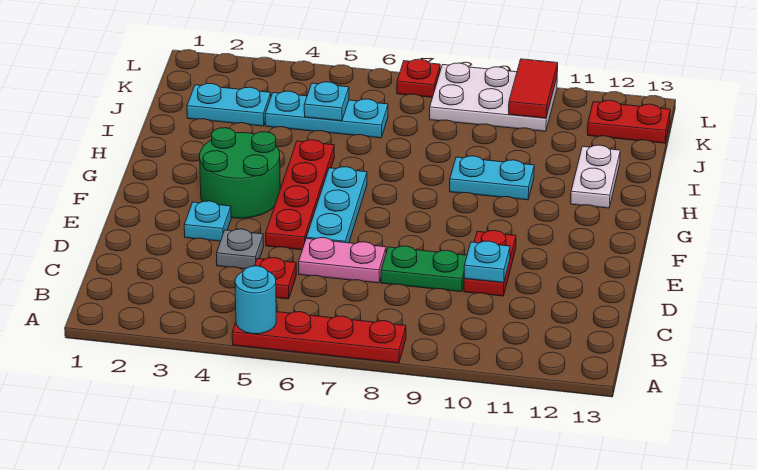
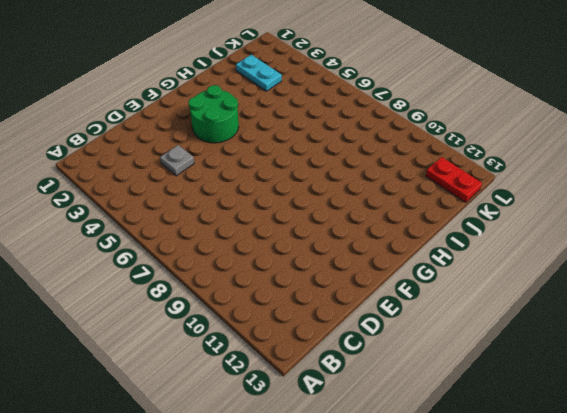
none -> red plate A5:A8 level 1
none -> red plate C5 level 1
none -> pink plate D6:D7 level 1

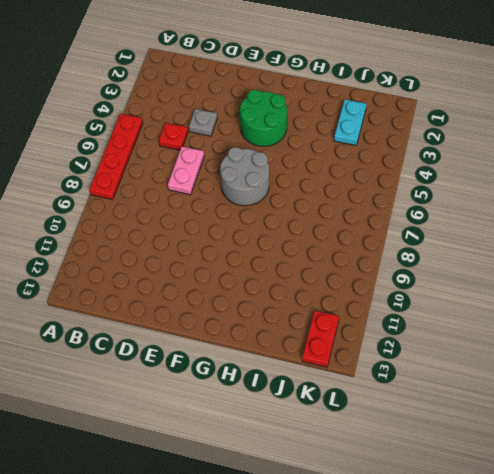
grey round brick F6:G7 level 1 -> cyan plate E6:G6 level 1
none -> green plate D8:D9 level 1
none -> red plate D10:E10 level 1
none -> cyan plate E3 level 1

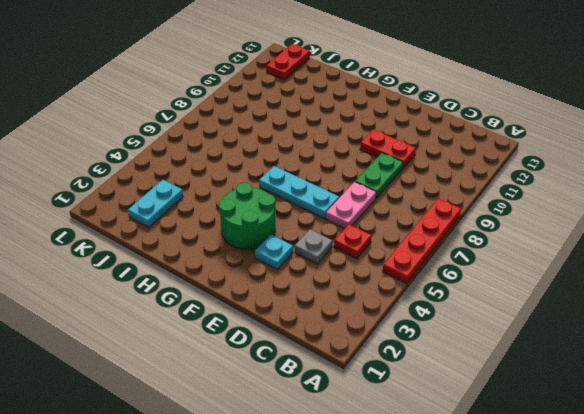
none -> red plate E5:H5 level 1
none -> cyan plate H9:H10 level 1
none -> white plate H12:I12 level 1

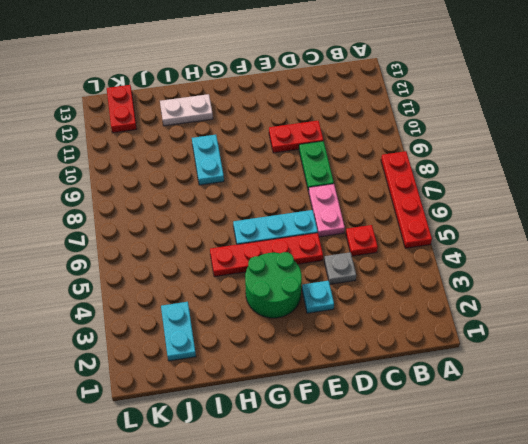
none -> cyan plate J4:J6 level 1
none -> white plate K8:L10 level 1
none -> red plate L7 level 1

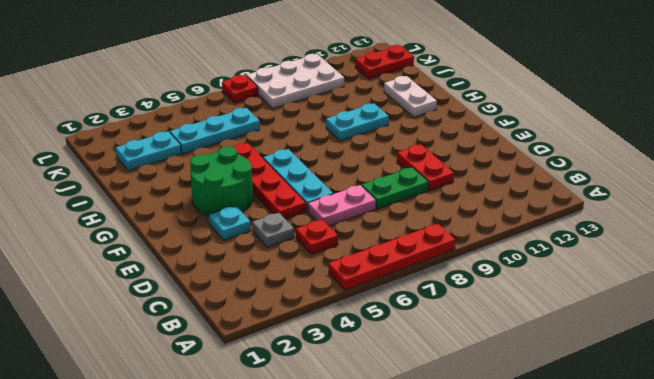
none -> cyan round brick A5 level 2
none -> cyan plate D10 level 2
none -> cyan plate J5 level 2

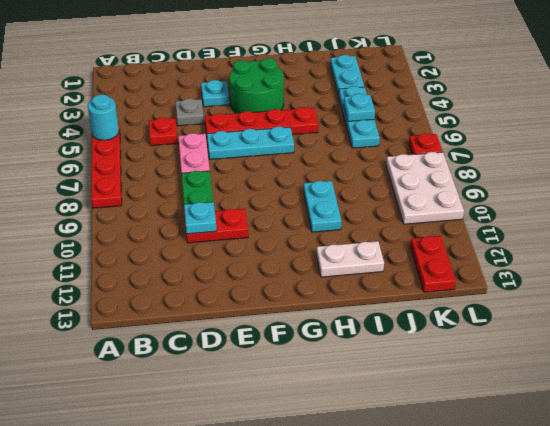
none -> red tile K10:L10 level 2

